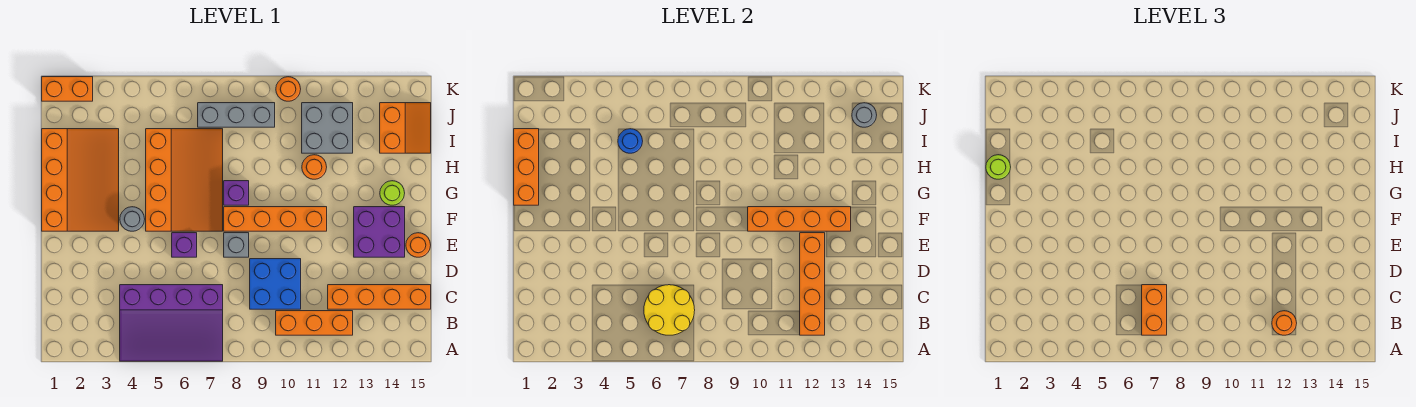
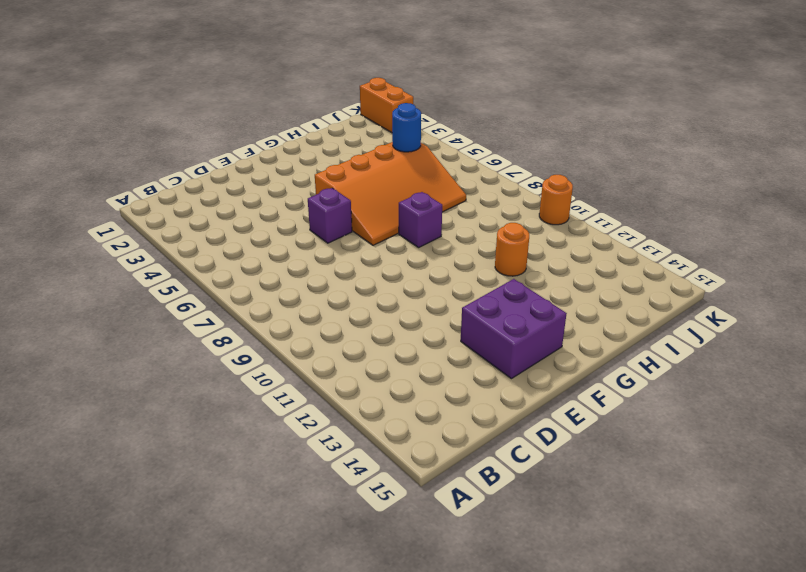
none -> purple slope A4:C7 level 1 top C
none -> orange brick B10:B12 level 1
none -> blue brick C9:D10 level 1

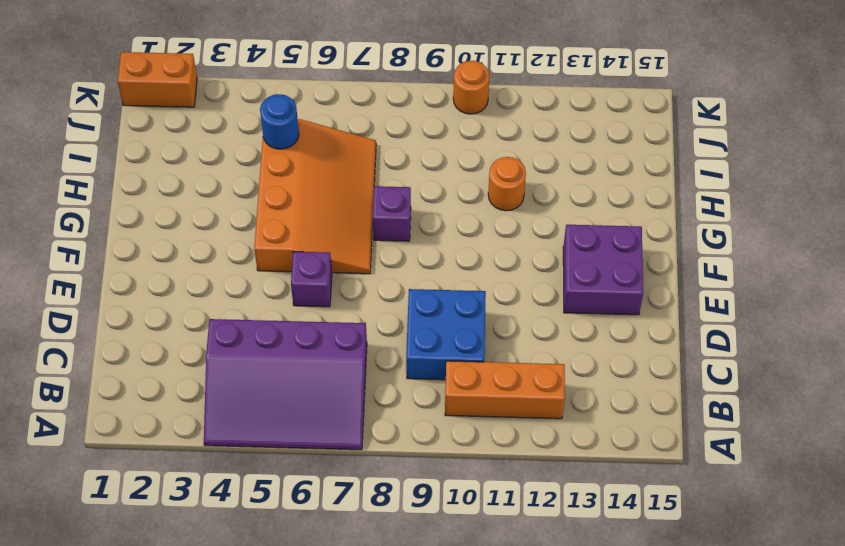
none -> orange brick C12:C15 level 1
none -> grey brick E8 level 1
none -> orange round brick E15 level 1

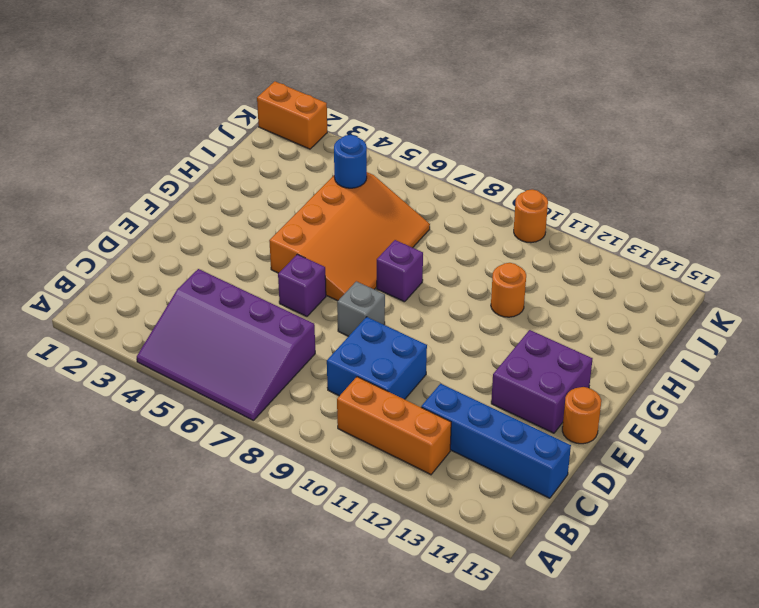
blue brick C12:C15 level 1 -> orange brick C12:C15 level 1
none -> orange slope F1:I3 level 1 top 1
none -> grey round brick F4 level 1
none -> orange brick F8:F11 level 1

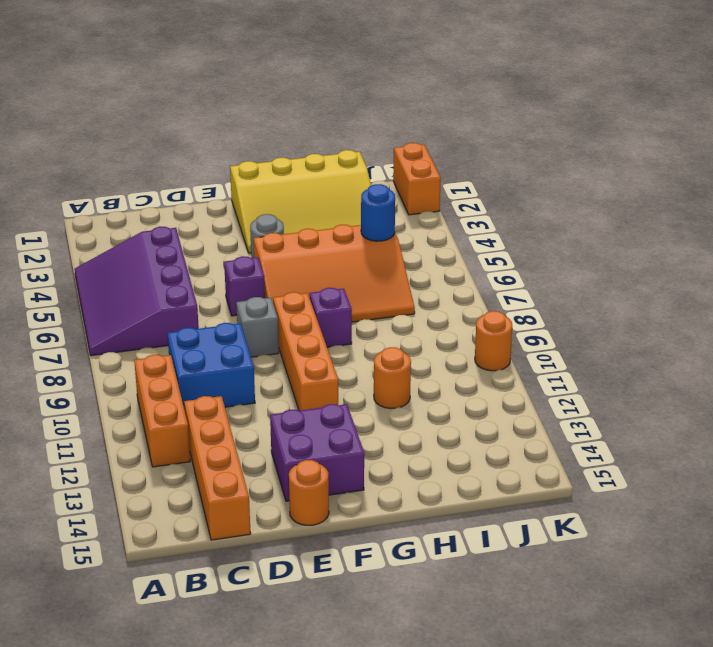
yellow slope F1:I3 level 1 top 1 -> orange slope F1:I3 level 1 top 1
none -> lime round brick G14 level 1
none -> grey brick I11:J12 level 1
none -> orange slope I14:J15 level 1 top 14

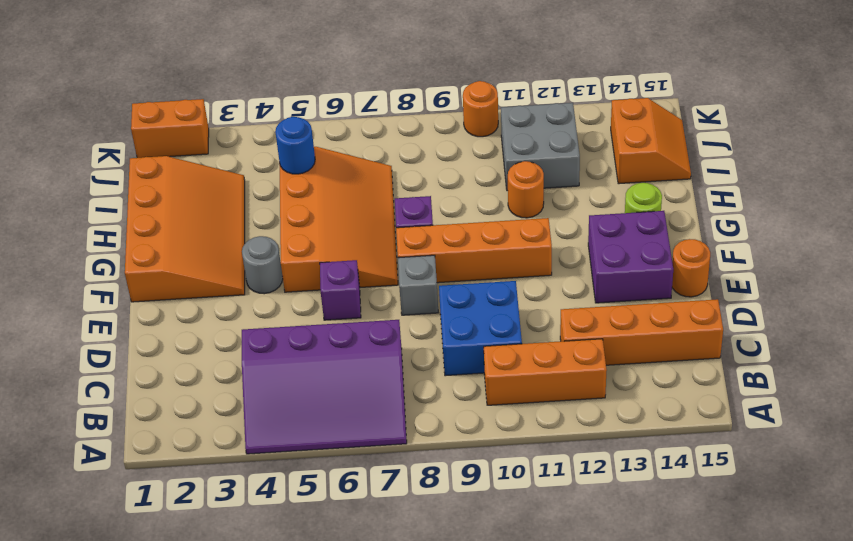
none -> grey brick J7:J9 level 1
none -> yellow round brick B6:C7 level 2
none -> orange brick B12:E12 level 2

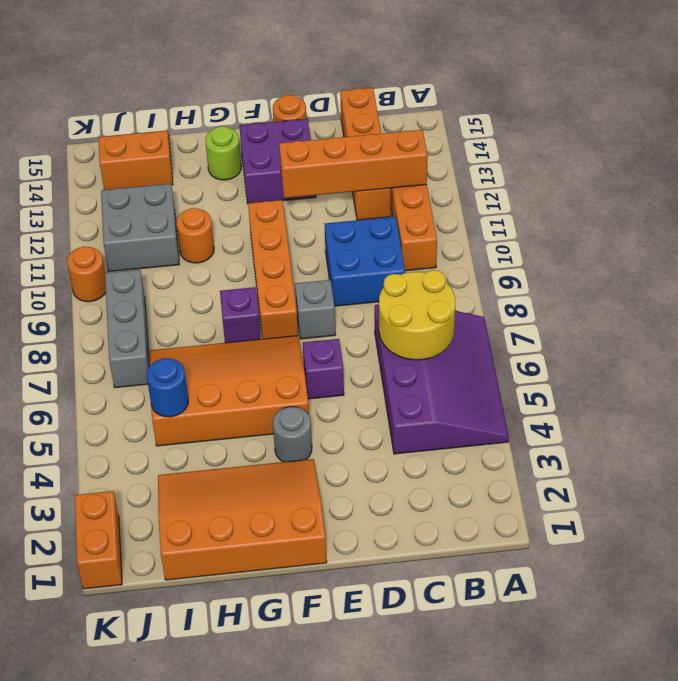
none -> orange brick F10:F13 level 2
none -> orange brick G1:I1 level 2
none -> grey round brick J14 level 2

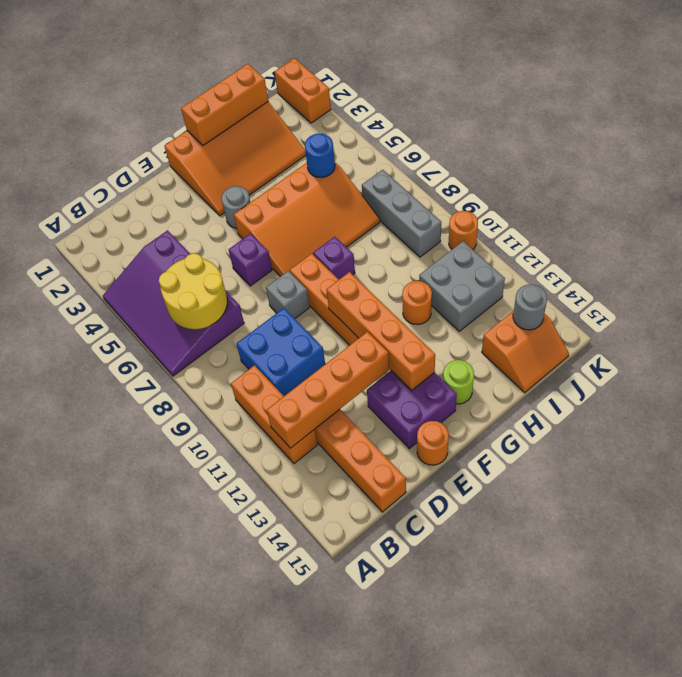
none -> orange brick B7:C7 level 3
none -> orange round brick B12 level 3
none -> lime round brick H1 level 3

